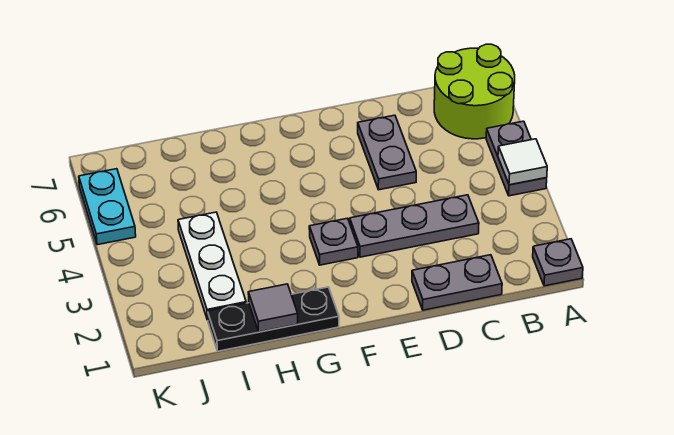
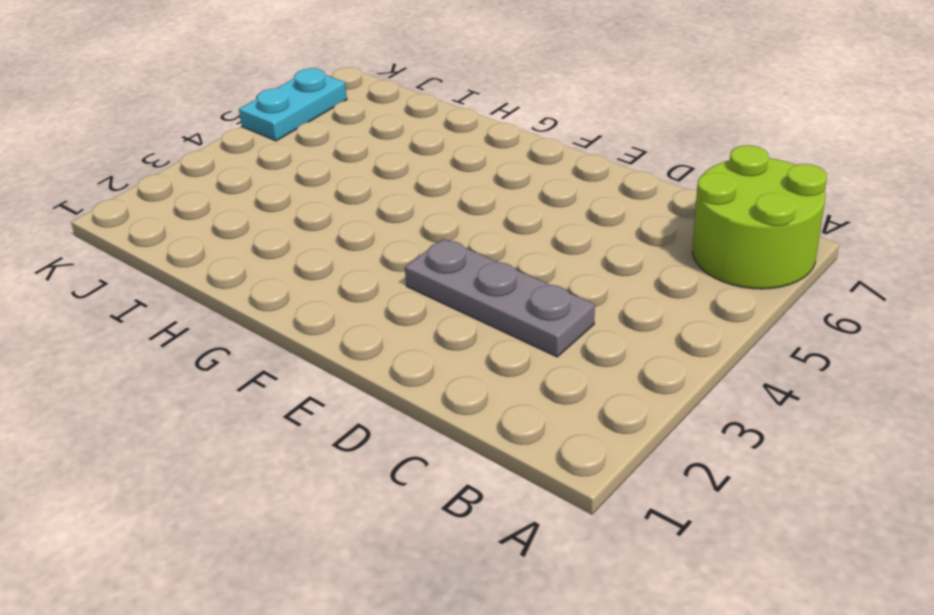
none -> grey plate A1 level 1
none -> grey plate A4:A5 level 1
none -> grey plate C1:D1 level 1

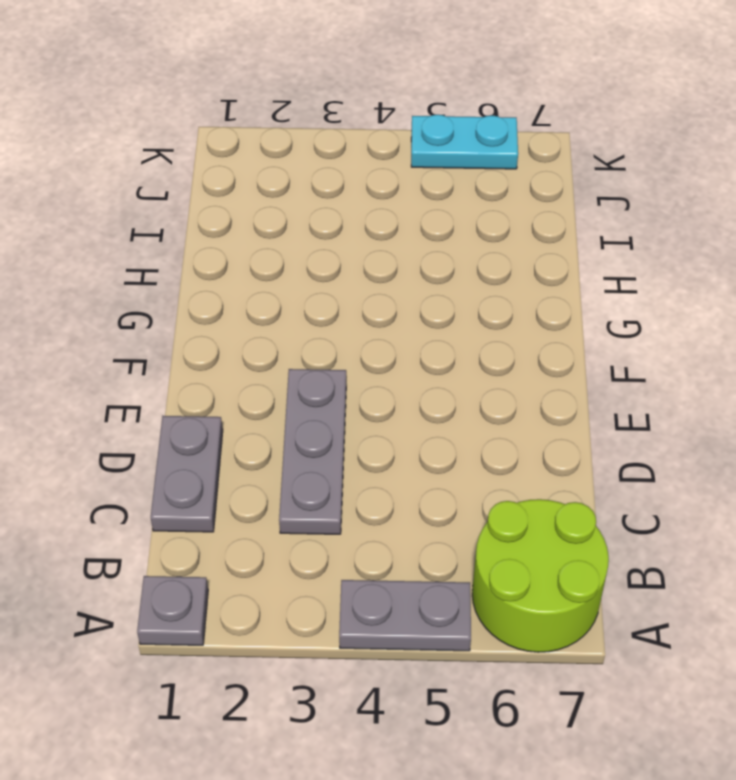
none -> grey plate D5:D6 level 1
none -> grey plate F3 level 1
none -> black plate G1:I1 level 1

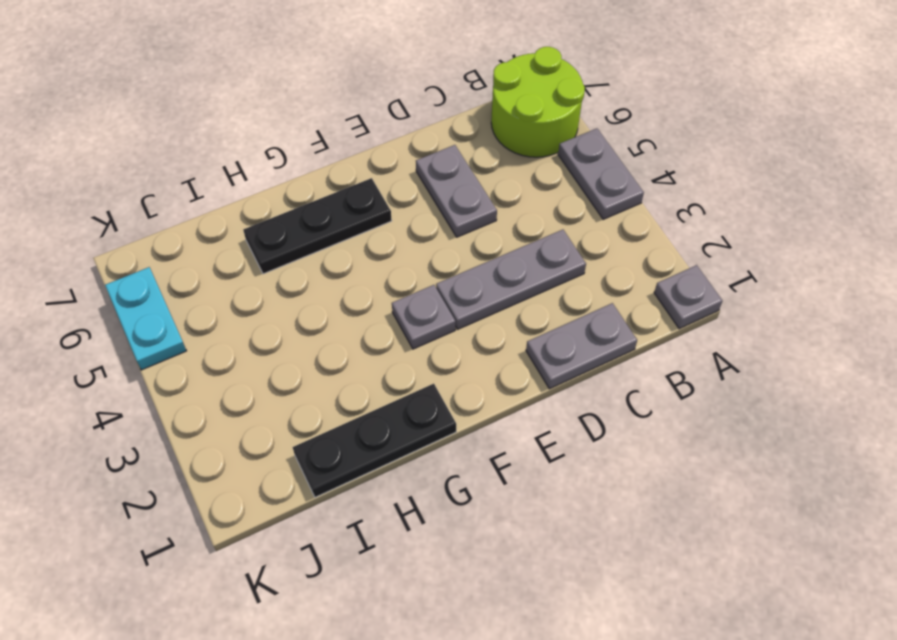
black plate F6:H6 level 1 -> none
none -> white plate I2:I4 level 1
none -> white tile A4 level 2
none -> grey tile H1 level 2

